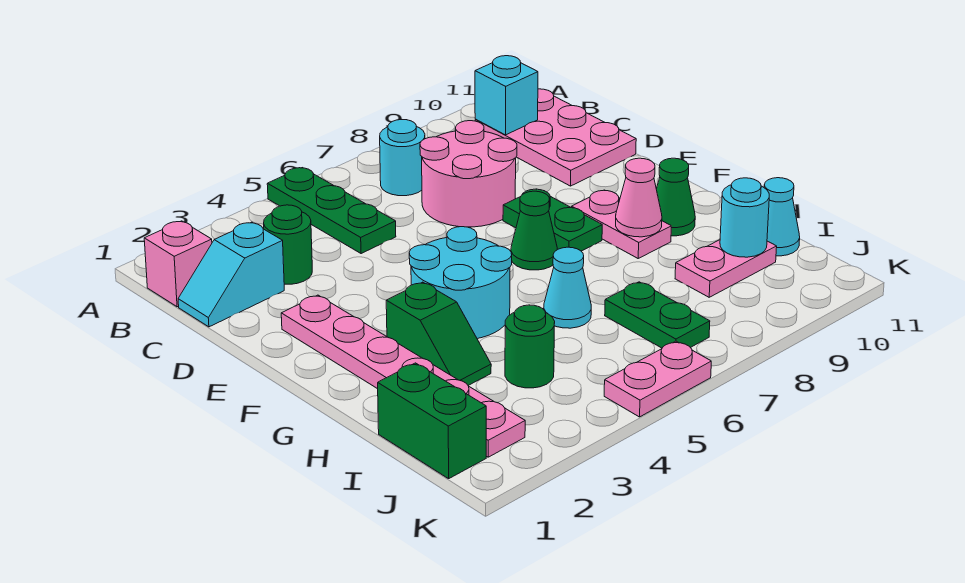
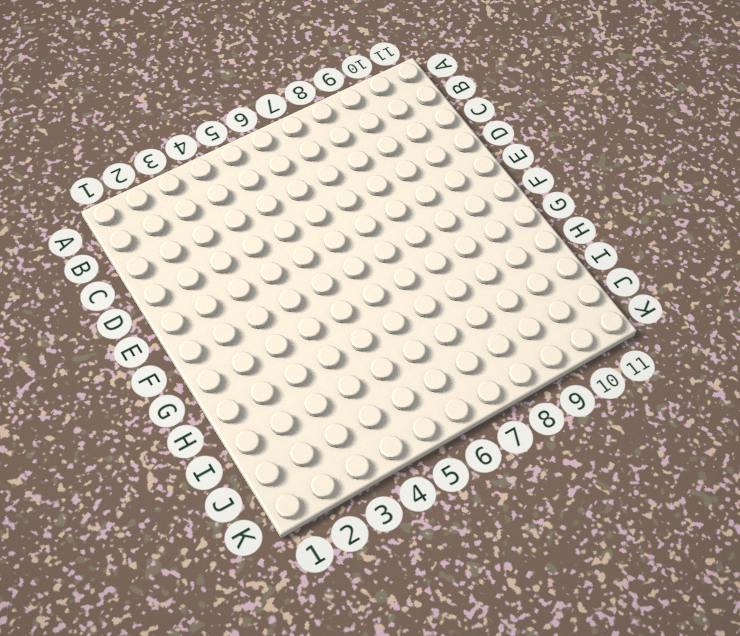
none -> green plate A5:C5 level 1
none -> pink brick B1 level 1
none -> cyan round brick B7 level 1

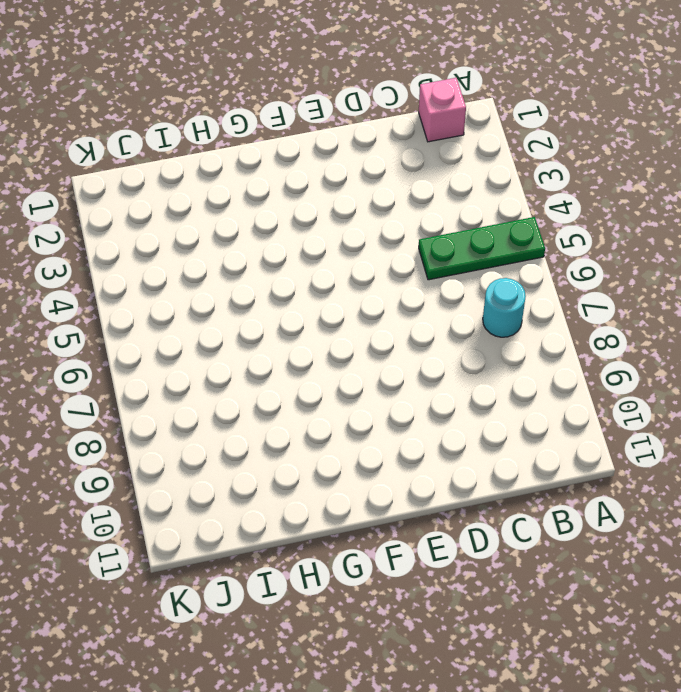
none -> pink plate B10:D11 level 1
none -> cyan slope C1:C2 level 1 top 2
none -> green round brick C3 level 1

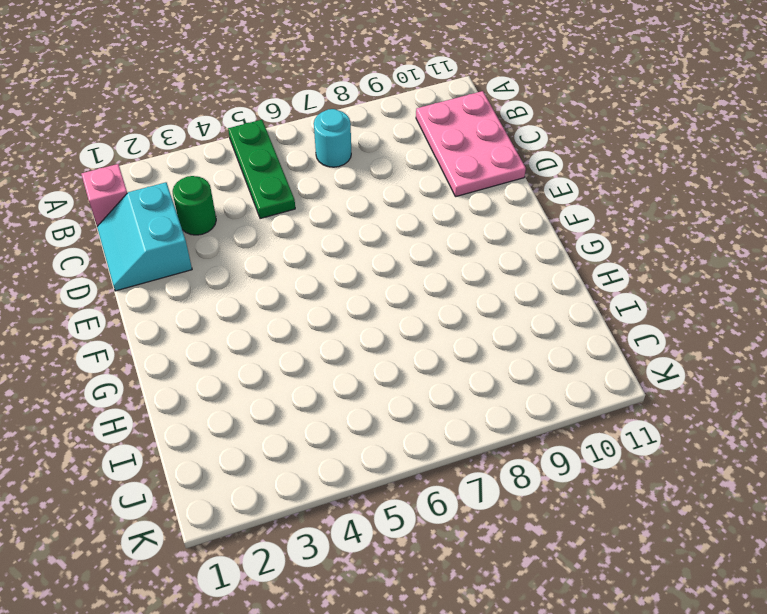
cyan slope C1:D2 level 1 top 2 -> cyan slope C1:C2 level 1 top 2
none -> pink round brick C7:D8 level 1
none -> pink plate E2:J2 level 1
none -> green plate E8:F8 level 1

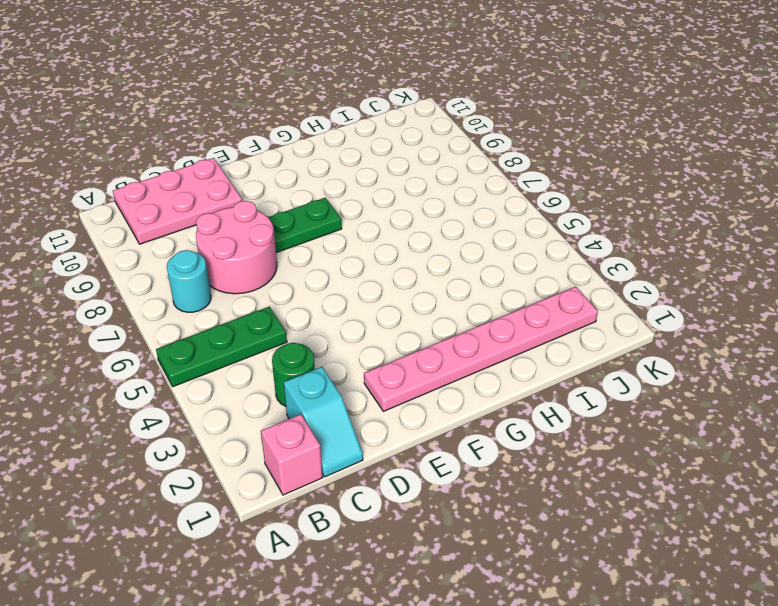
none -> cyan round brick F4:G5 level 1
none -> green cone F7 level 1
none -> pink plate F9:G9 level 1

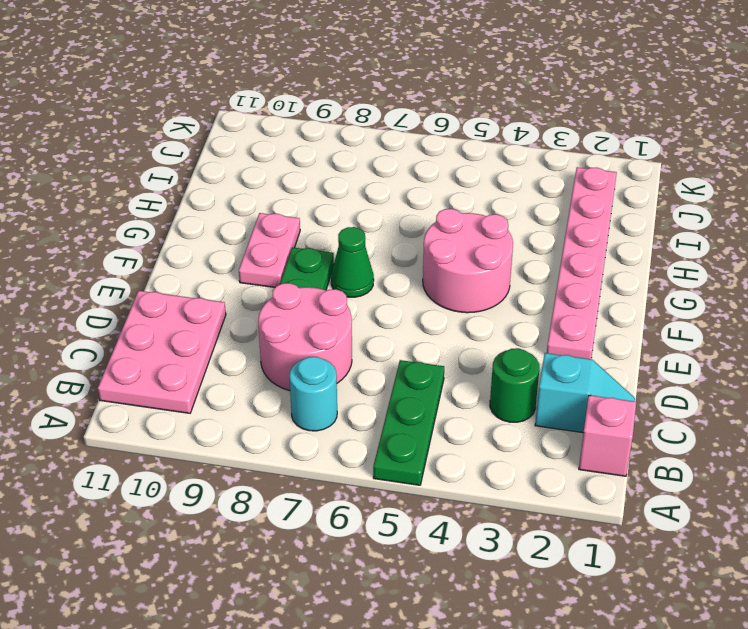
pink round brick F4:G5 level 1 -> cyan round brick F4:G5 level 1
none -> green slope G3:H3 level 1 top G
none -> green cone G10 level 1
none -> cyan cone H6 level 1

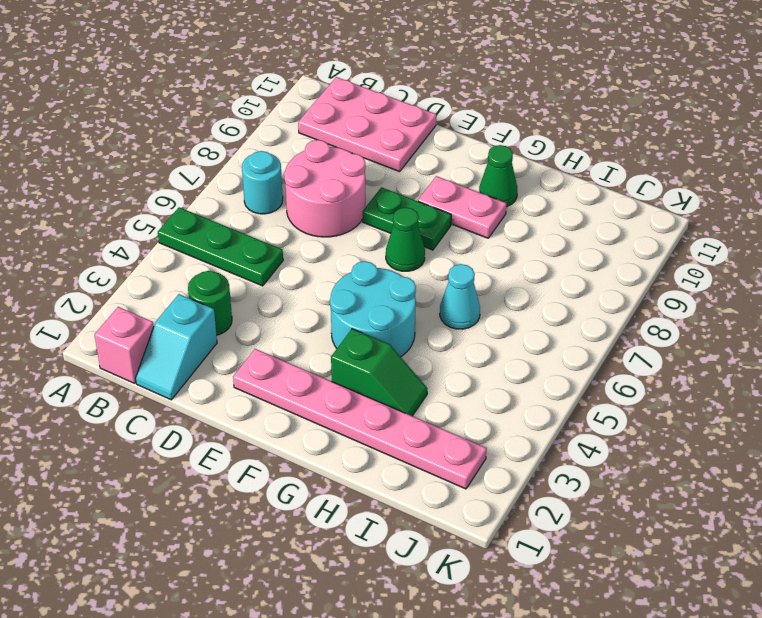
none -> green brick I1:J1 level 1
none -> green round brick I4 level 1
none -> green plate I7:J7 level 1

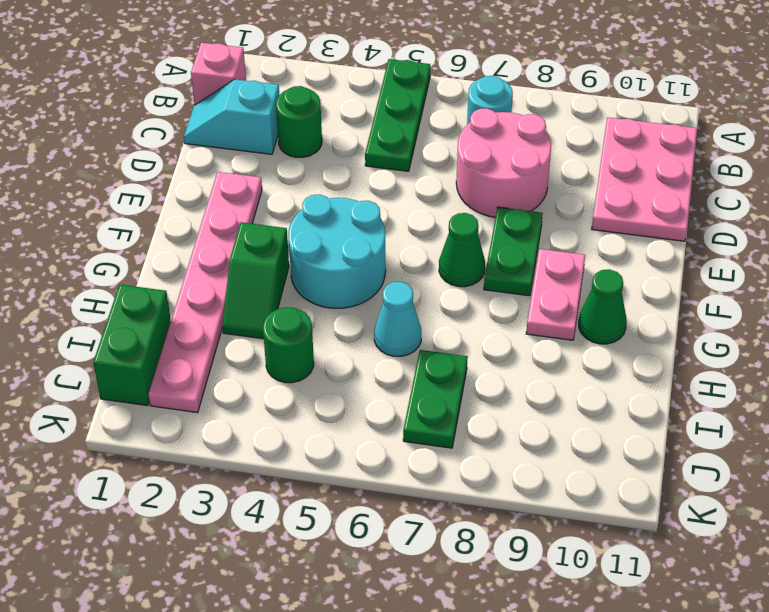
none -> pink plate I9:I10 level 1
none -> cyan cone I11 level 1
none -> pink plate K5:K6 level 1

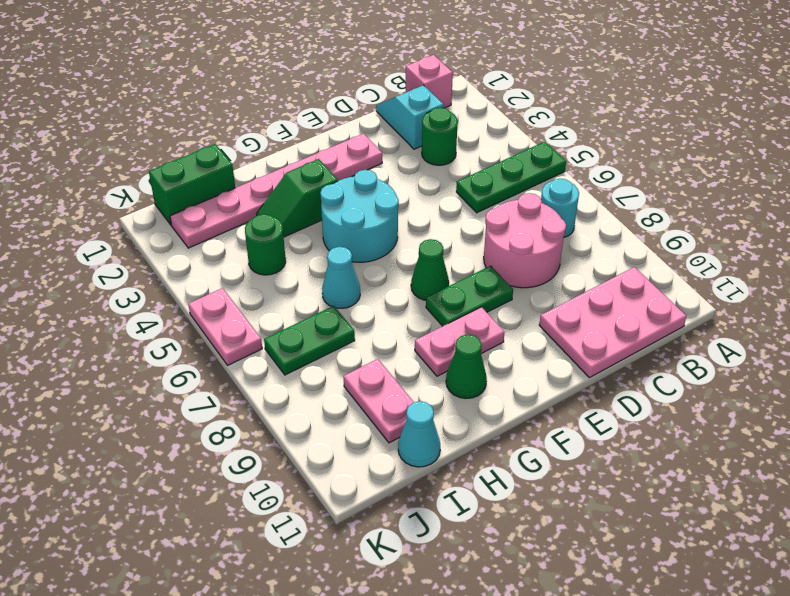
none -> cyan brick B10 level 2
none -> pink cone G9 level 2
none -> cyan round brick I10 level 2

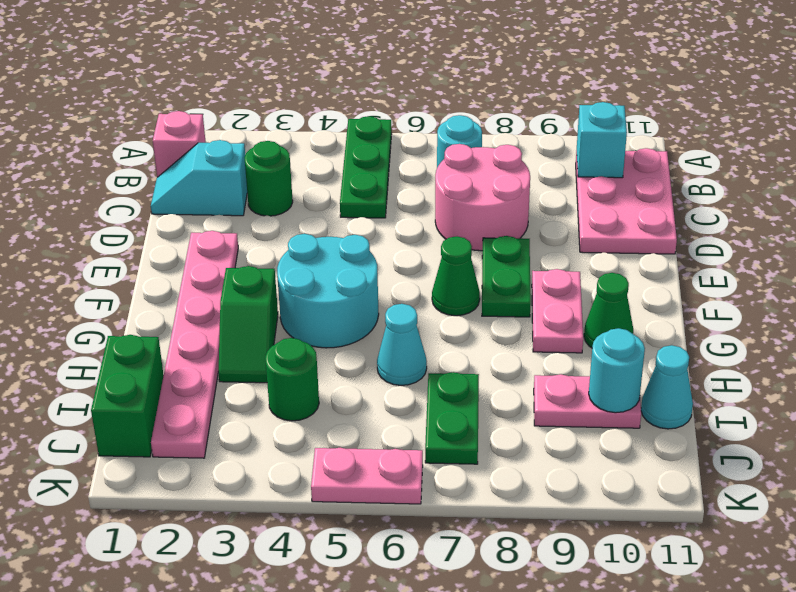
none -> pink cone G9 level 2

